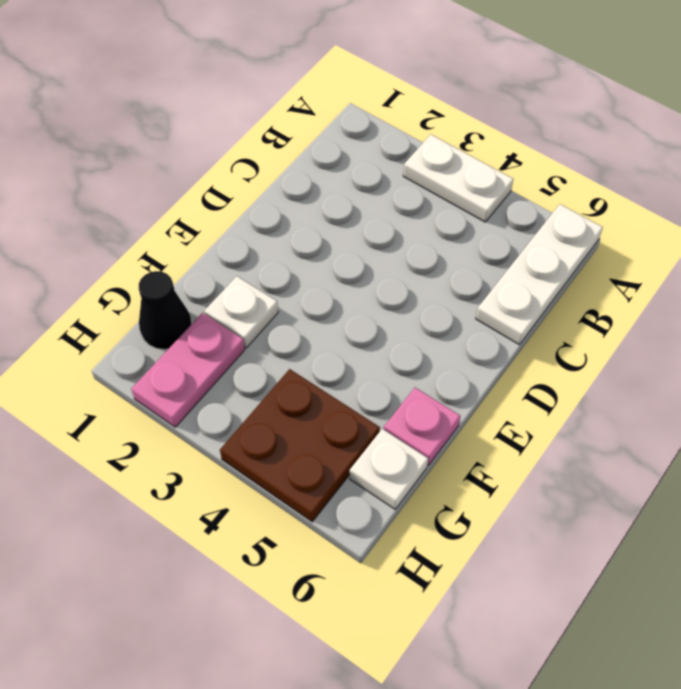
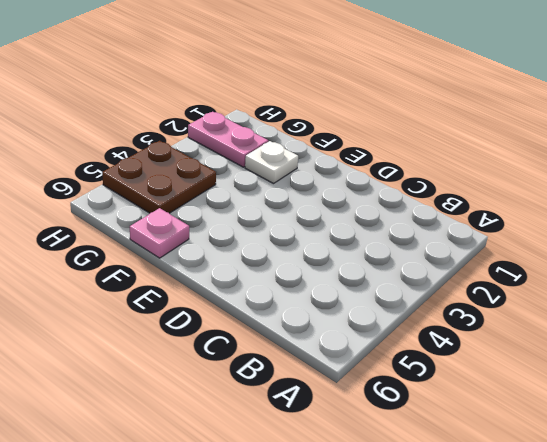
none -> white plate A3:A4 level 1
none -> white plate A6:C6 level 1

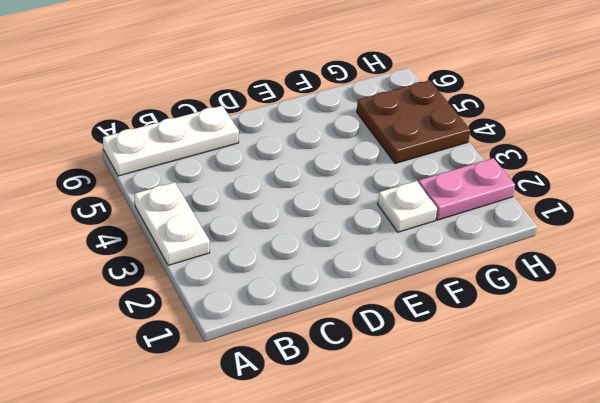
none -> pink plate F6 level 1
none -> black cone G1 level 1

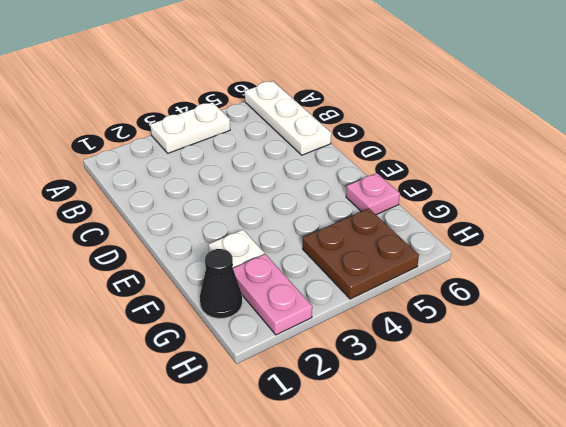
none -> white plate G6 level 1

